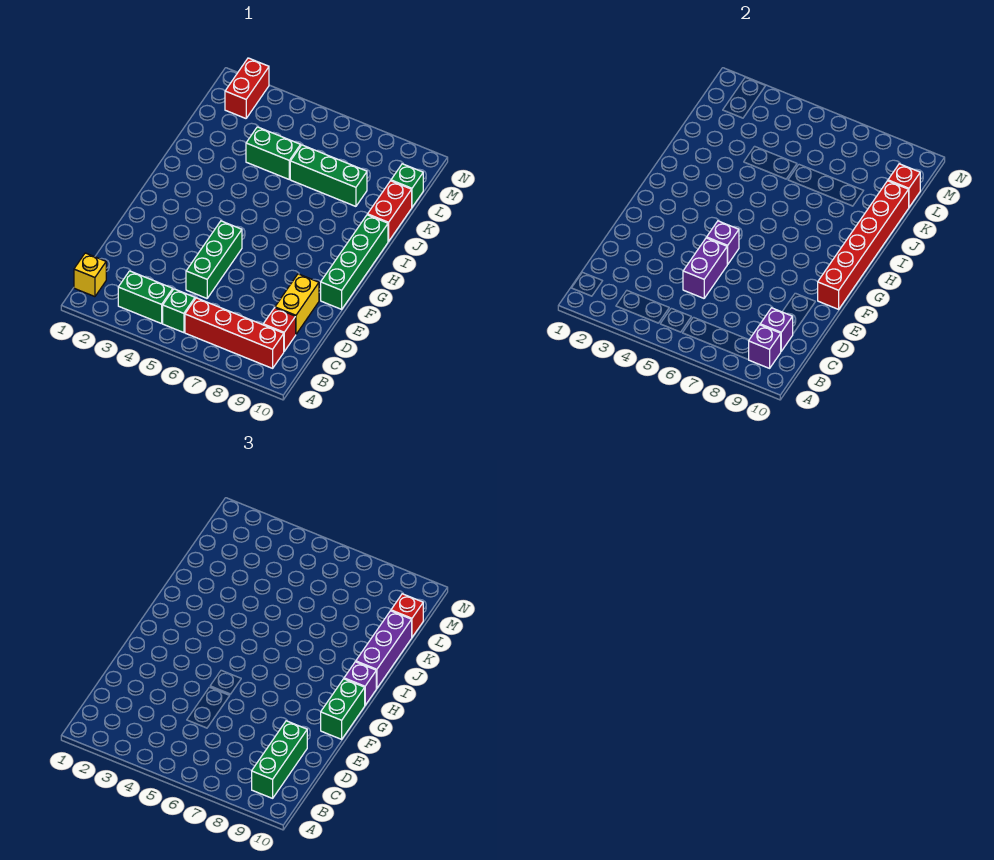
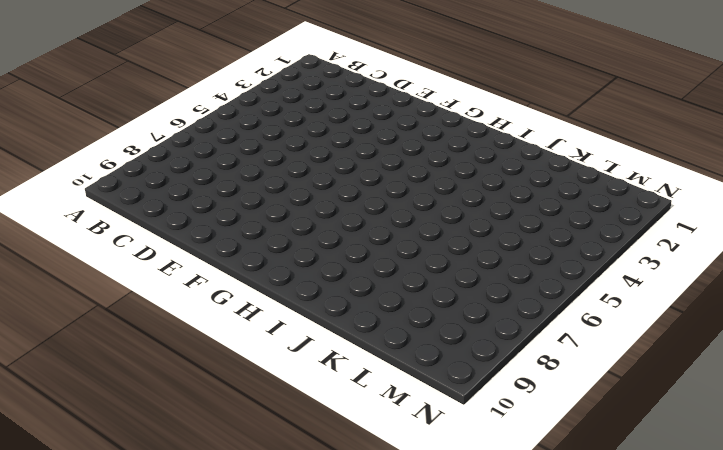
none -> yellow brick B1 level 1
none -> green brick B3:B4 level 1
none -> green brick B5 level 1

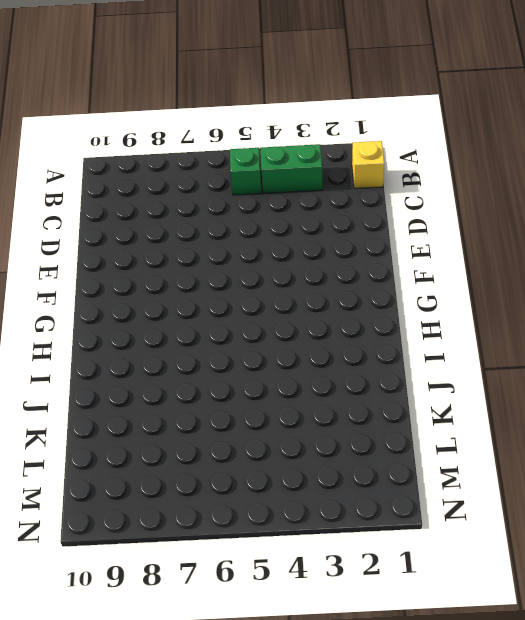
none -> red brick B6:B9 level 1
none -> red brick C9 level 1
none -> green brick D5:F5 level 1

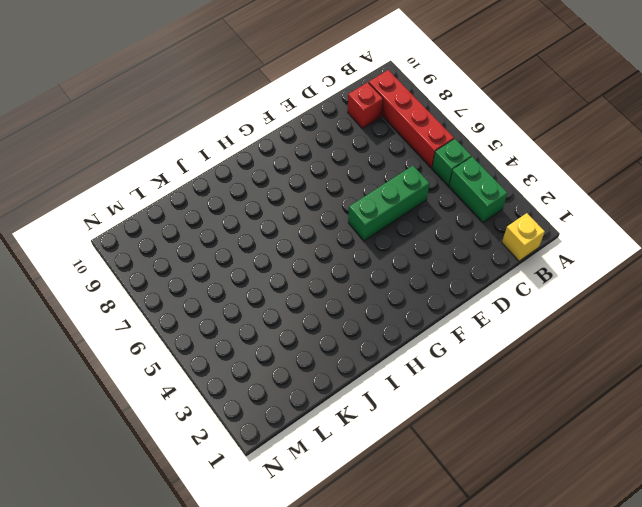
none -> yellow brick D9:E9 level 1
none -> green brick F10:I10 level 1
none -> red brick J10:K10 level 1

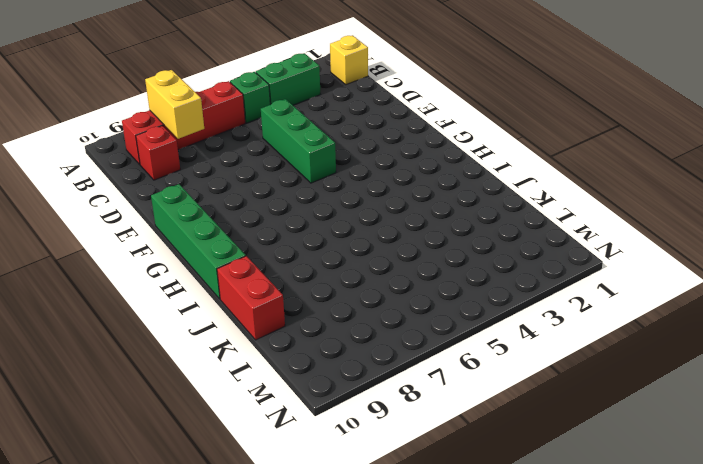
yellow brick B8:C8 level 2 -> yellow brick D9:E9 level 1
none -> green brick K4:K5 level 1
none -> green brick K6:K8 level 1
none -> green brick L10 level 1

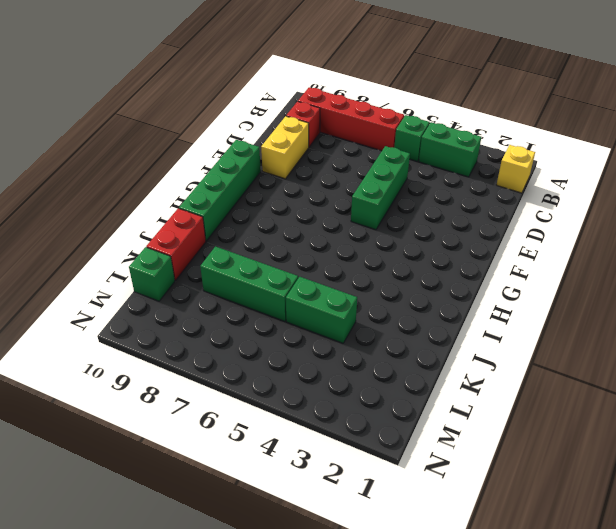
none -> red brick M2:N2 level 1
none -> purple brick B9 level 2
none -> purple brick C9 level 2

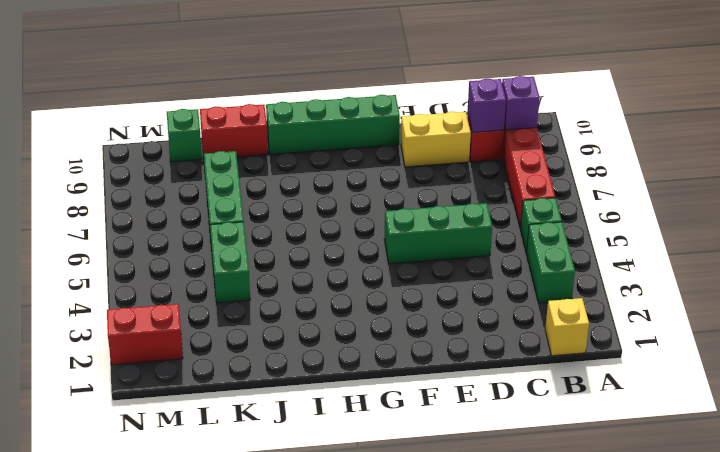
none -> purple brick D5:E5 level 2
none -> purple brick F5 level 2
none -> red brick F10:K10 level 2

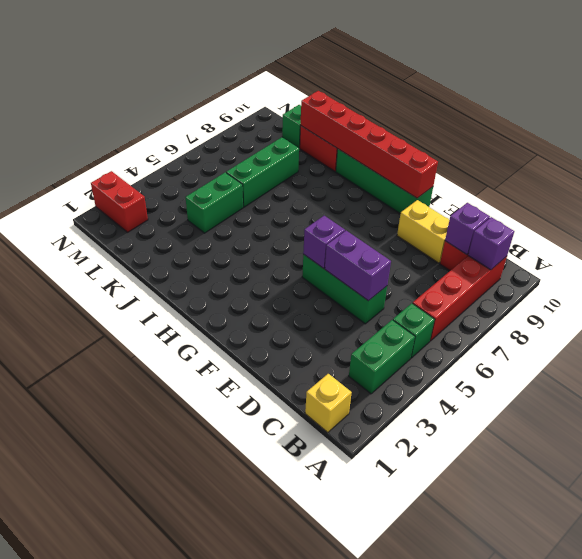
none -> red brick L10 level 2
none -> green brick B9:D9 level 3
none -> green brick F10:G10 level 3

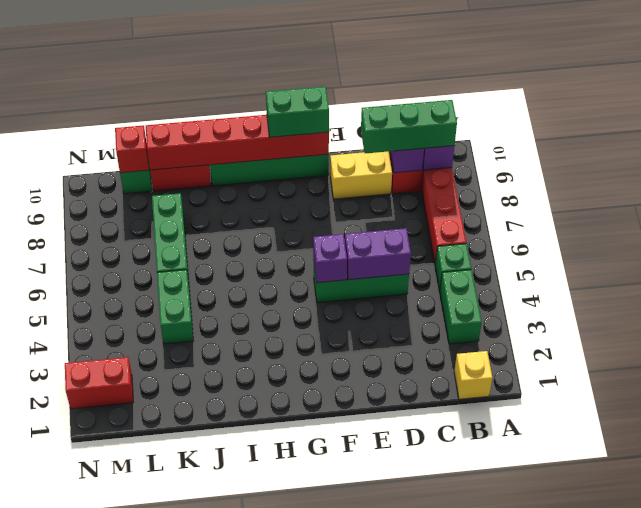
none -> purple brick H10 level 3
none -> purple brick I10:K10 level 3
none -> red brick L10 level 3

